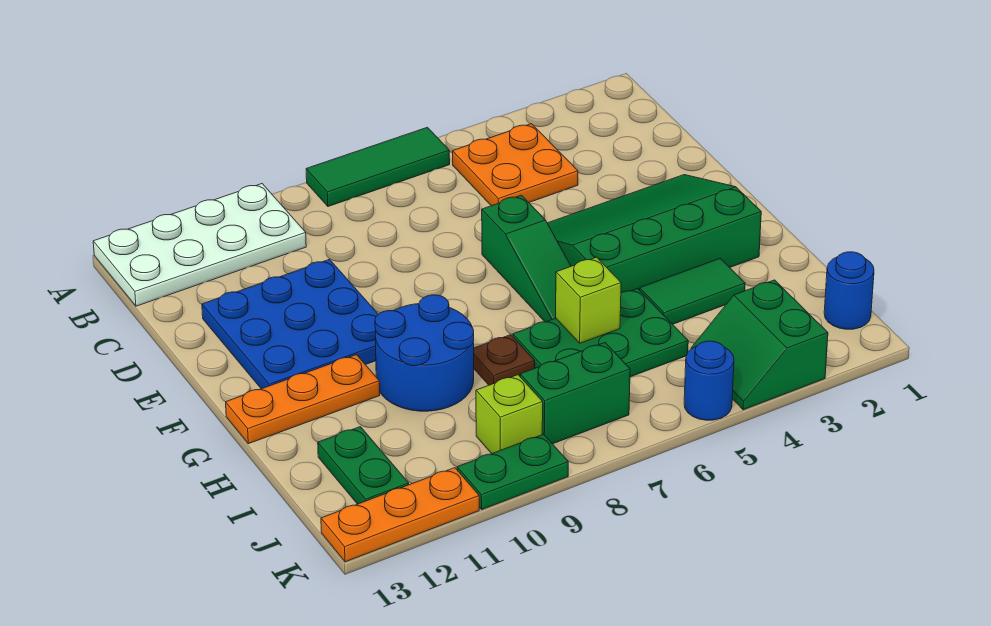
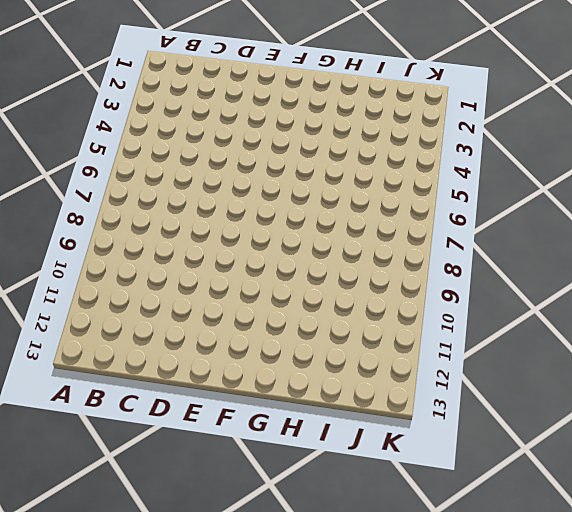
none -> green tile A6:A8 level 1
none -> white plate A10:B13 level 1
none -> orange plate B4:C5 level 1

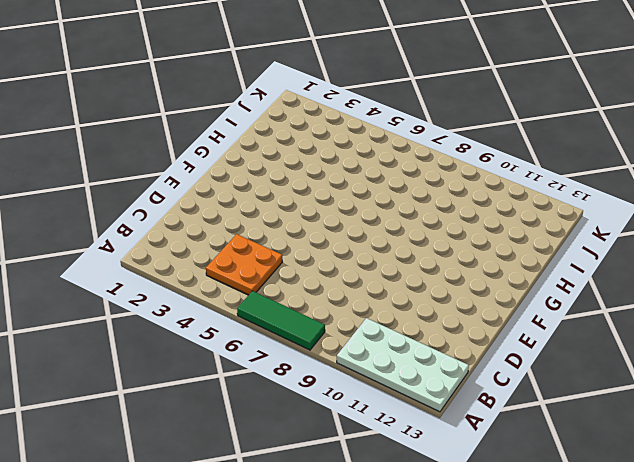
none -> blue plate D10:F12 level 1
none -> green slope E2:G5 level 1 top G
none -> green slope E6:G6 level 1 top E

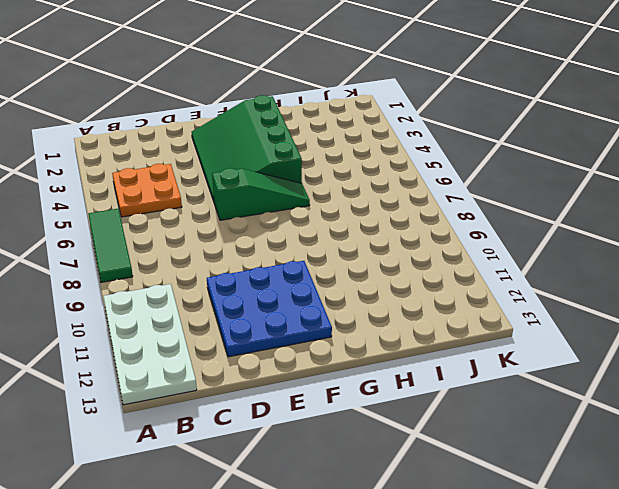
none -> blue round brick G9:H10 level 1
none -> orange plate G11:G13 level 1
none -> green tile H3:H4 level 1

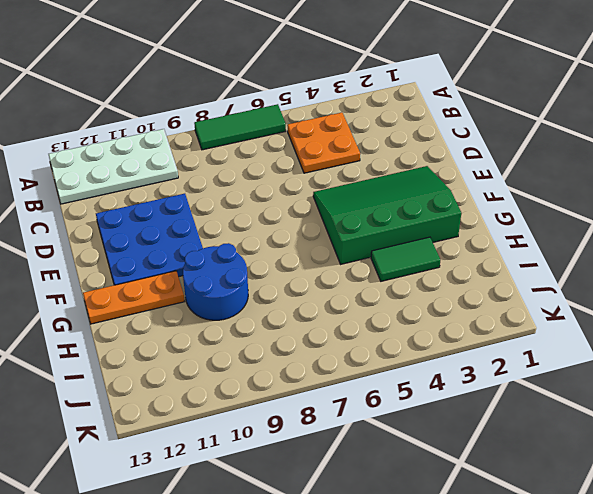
none -> green slope E6:G6 level 1 top E
none -> green plate H5:I7 level 1
none -> brown plate H8 level 1

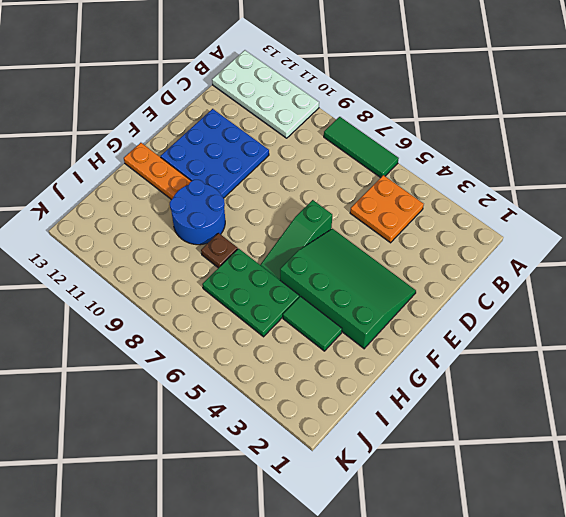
none -> green plate I12:J12 level 1
none -> blue round brick J1 level 1
none -> green slope J3:K4 level 1 top 3

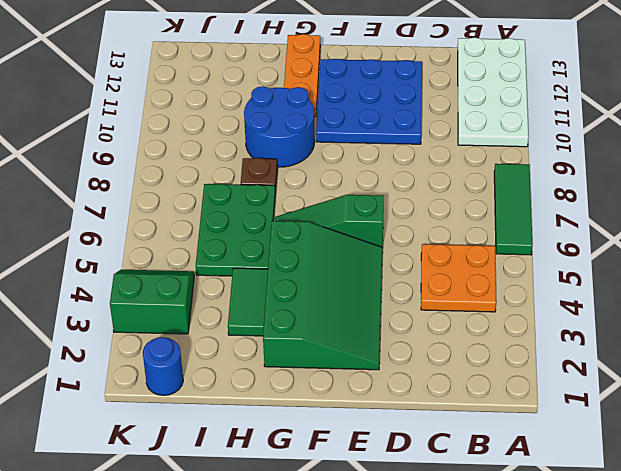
none -> green plate I12:J12 level 1
none -> green brick J7:J8 level 1
none -> lime brick J9 level 1

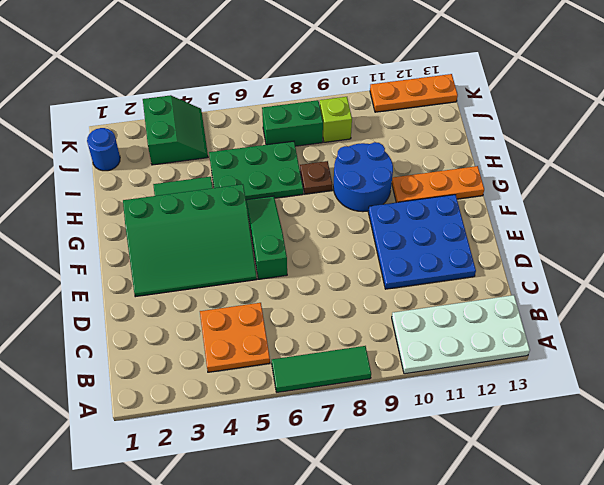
none -> green plate I12:J12 level 1
none -> blue round brick K5 level 1
none -> green plate K9:K10 level 1

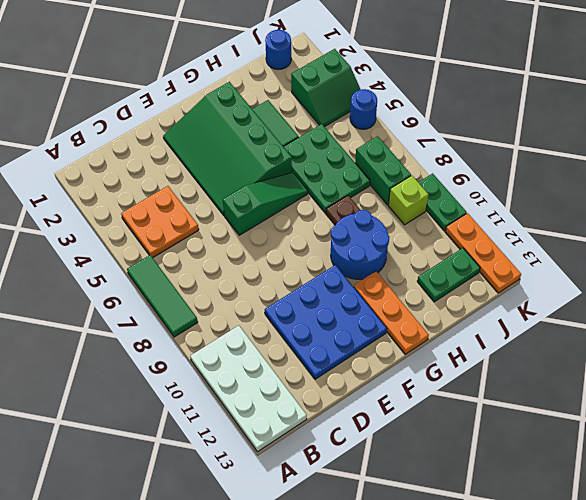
none -> lime brick H6 level 2

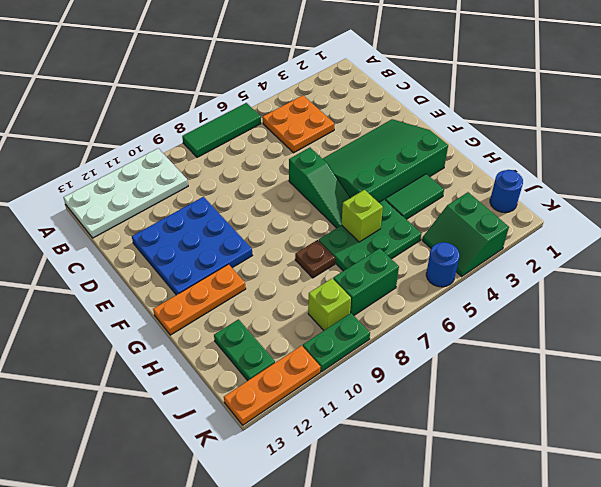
none -> blue round brick G9:H10 level 1

